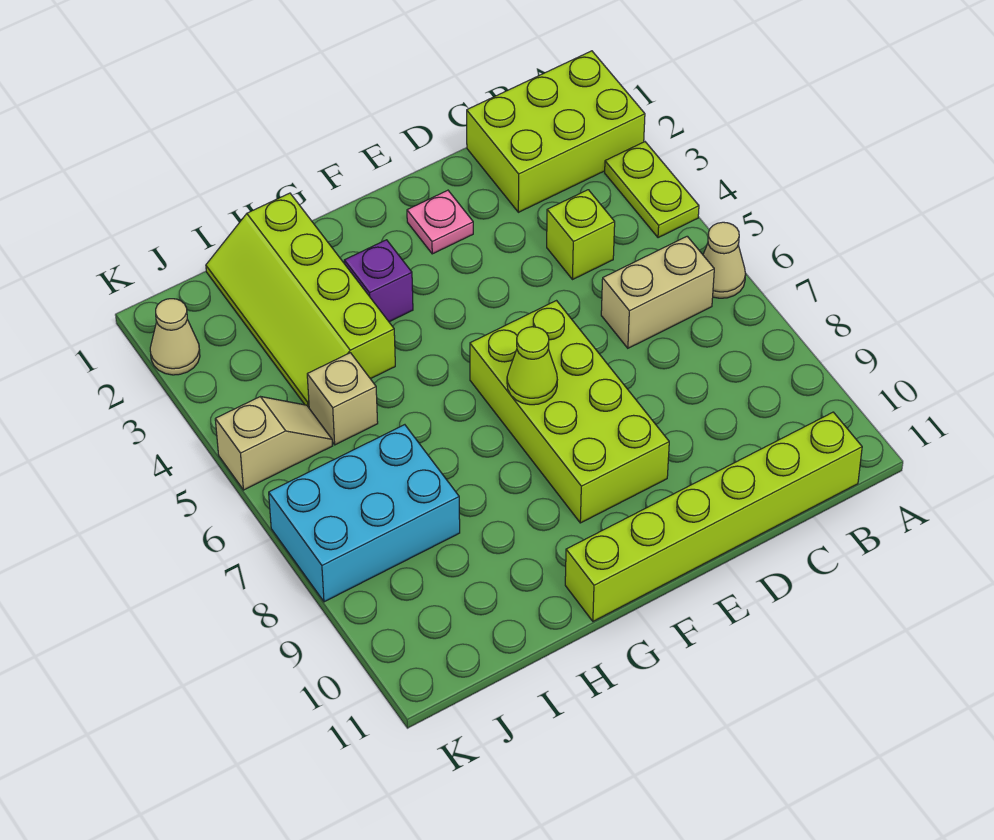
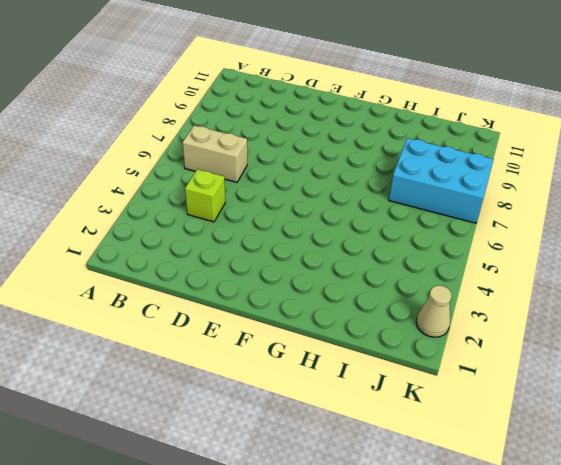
none -> lime brick A1:C2 level 1
none -> lime plate A3:A4 level 1
none -> tan cone A6 level 1

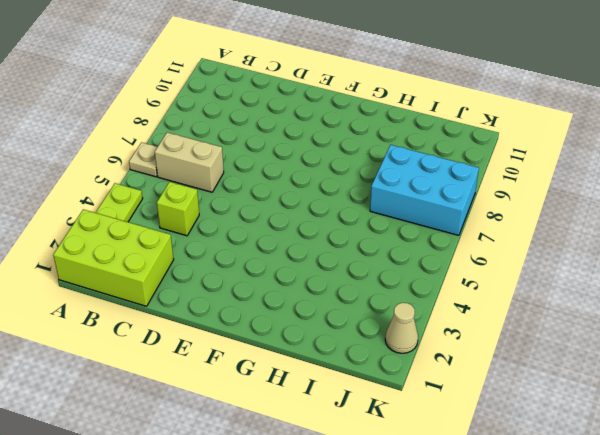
tan plate A6 level 1 -> tan cone A6 level 1
none -> lime brick B11:G11 level 1
none -> pink plate E2 level 1
none -> lime brick E6:F9 level 1

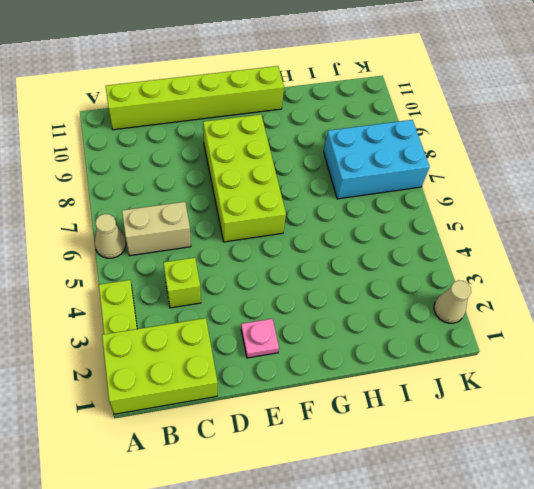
none -> purple brick G3 level 1
none -> lime slope H1:I4 level 1 top H
none -> tan brick I5 level 1

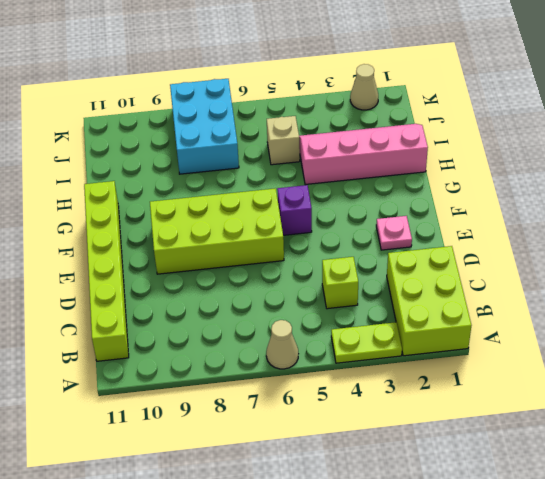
purple brick F5 level 1 -> purple brick G3 level 1
pink slope H1:I4 level 1 top H -> lime slope H1:I4 level 1 top H
none -> tan brick B6:C6 level 1
none -> tan slope J5:K5 level 1 top K
none -> lime cone F7 level 2

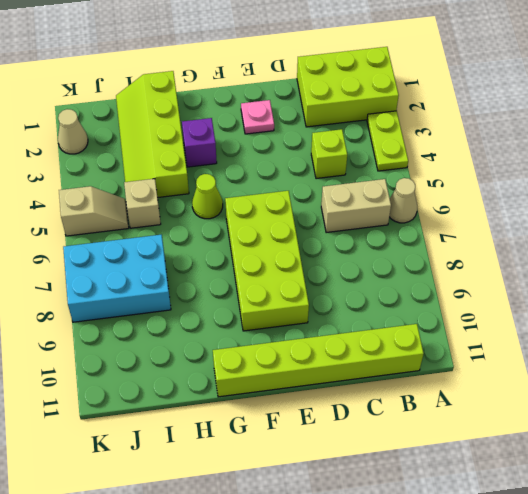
lime cone G5 level 1 -> lime cone F7 level 2

